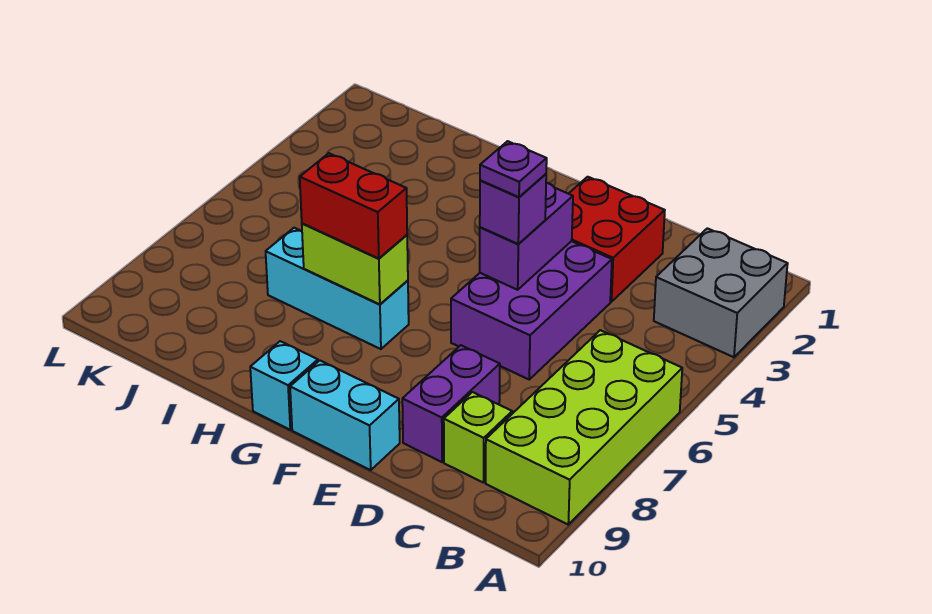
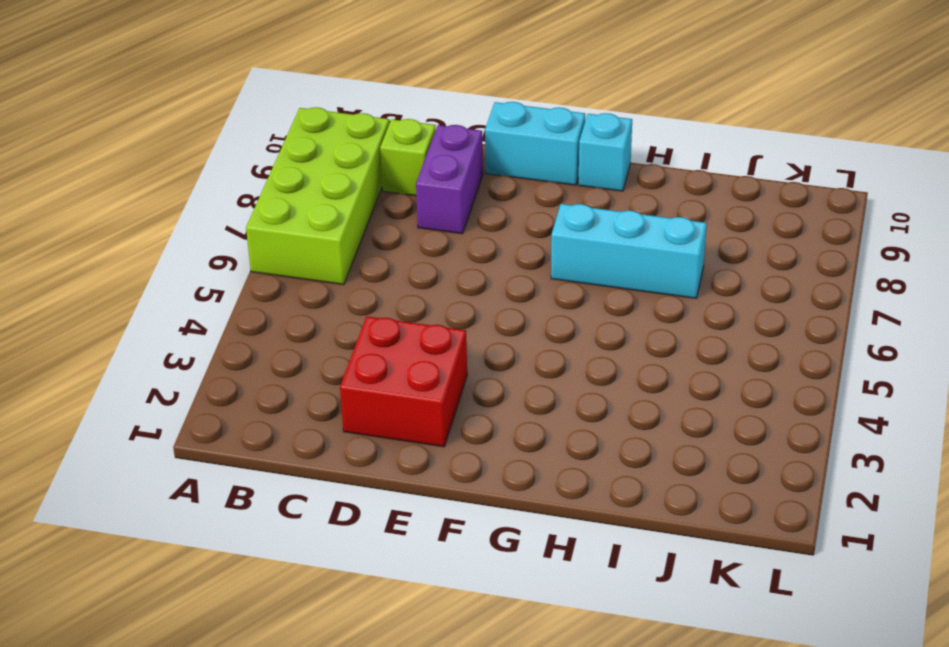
none -> grey brick A2:B3 level 1
none -> purple brick D4:E6 level 1
none -> purple brick E4:E5 level 2

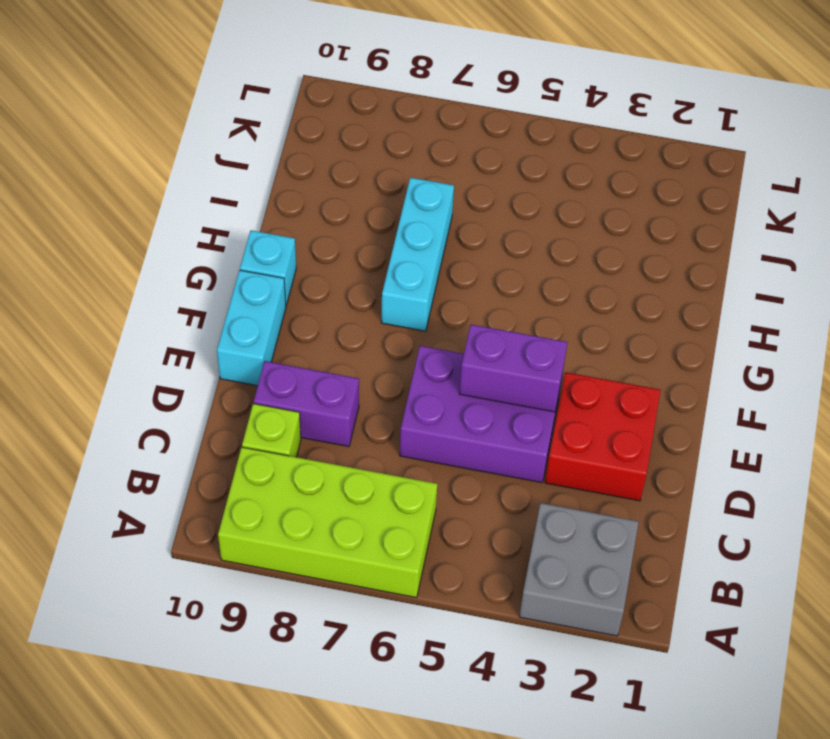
none -> lime brick G7:H7 level 2
none -> purple brick E5 level 3
none -> red brick G7:H7 level 3

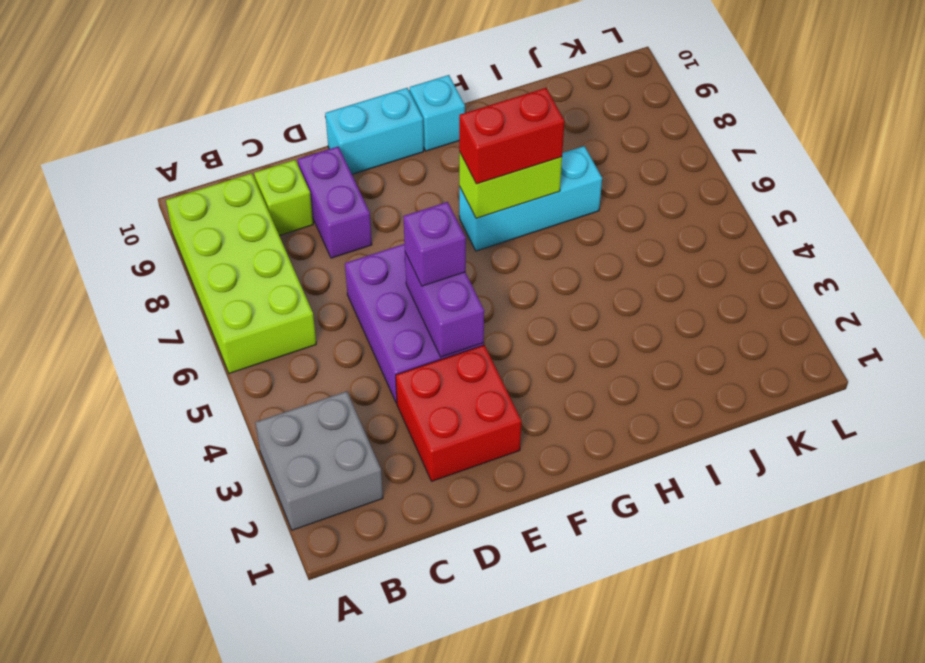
none -> purple plate E5 level 4

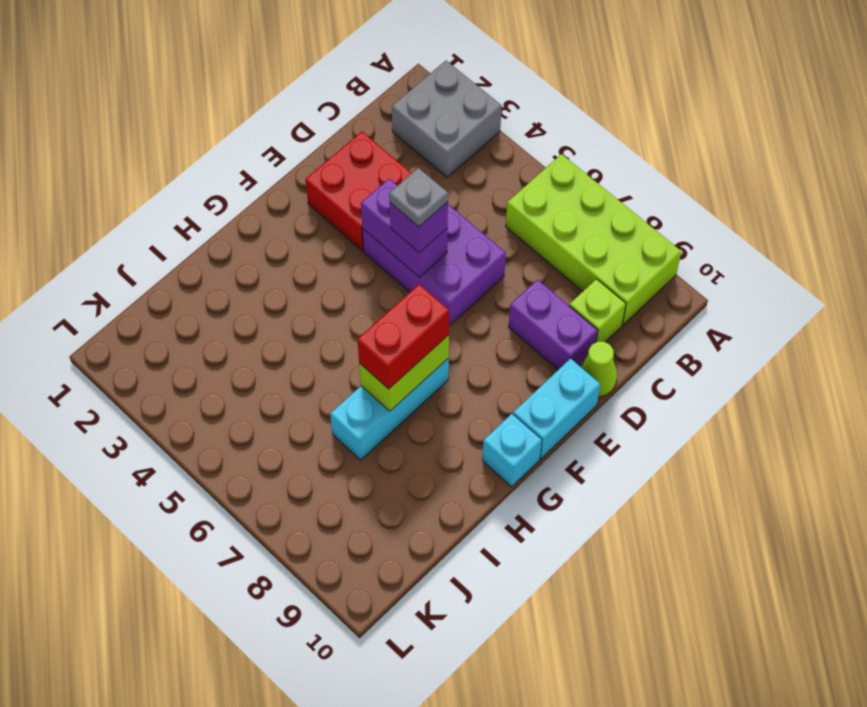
lime cone D10 level 1 -> none
grey plate E5 level 4 -> purple plate E5 level 4

